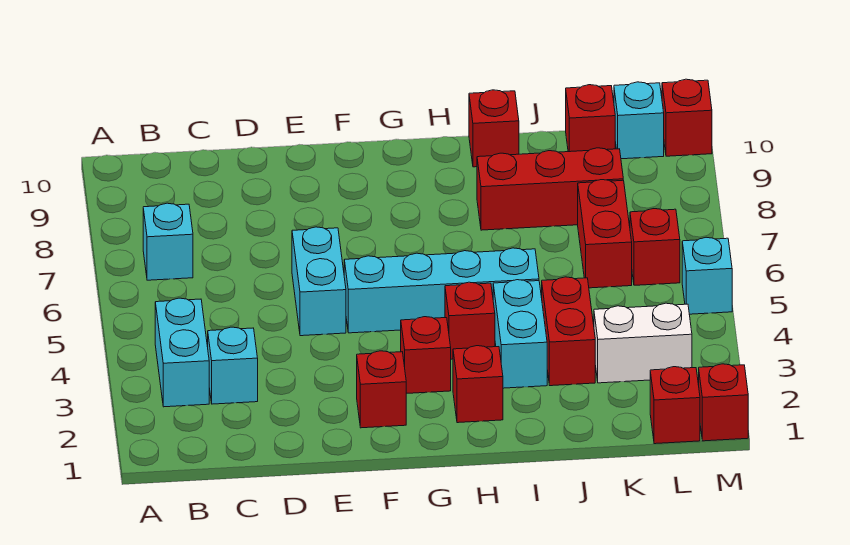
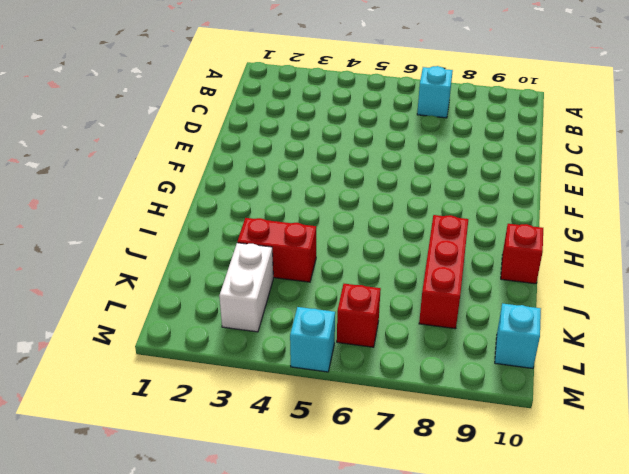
none -> cyan brick B3:B4 level 1
none -> cyan brick C3 level 1
none -> cyan brick E5:E6 level 1

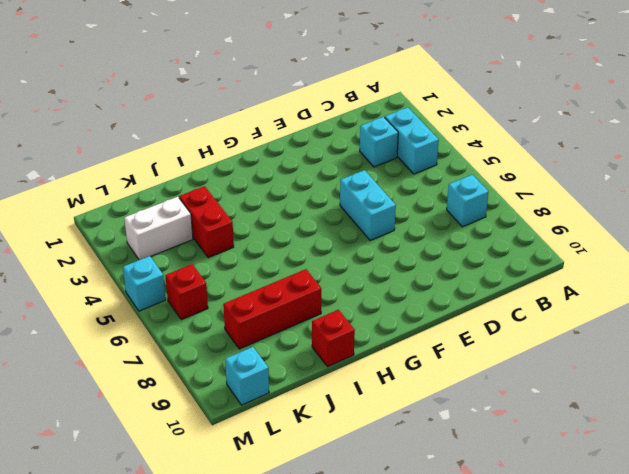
none -> red brick F2 level 1
none -> cyan brick F5:I5 level 1
none -> red brick G3 level 1

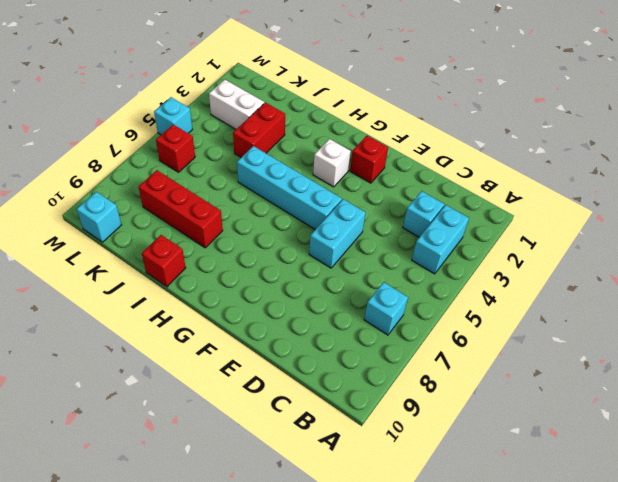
white brick G3 level 1 -> red brick G3 level 1
none -> red brick H2 level 1
none -> red brick H4 level 1
none -> cyan brick I3:I4 level 1

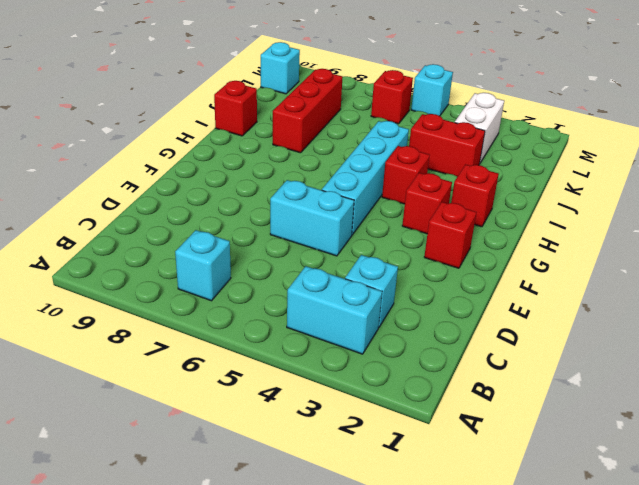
none -> cyan brick I3:I4 level 1
none -> red brick K6:K7 level 1
none -> red brick K10 level 1

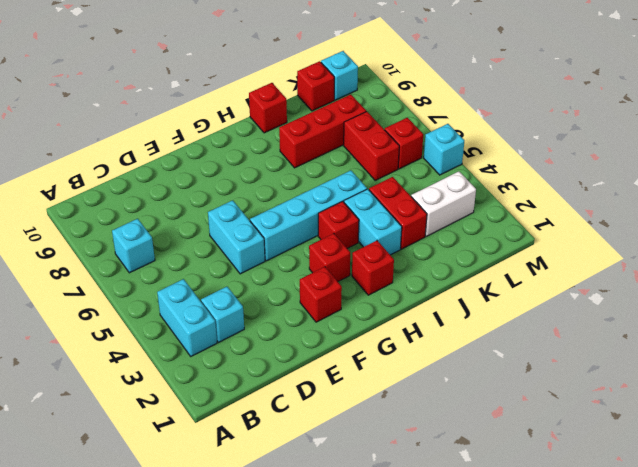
none -> red brick L1 level 1
none -> red brick M1 level 1
none -> red brick M10 level 1

